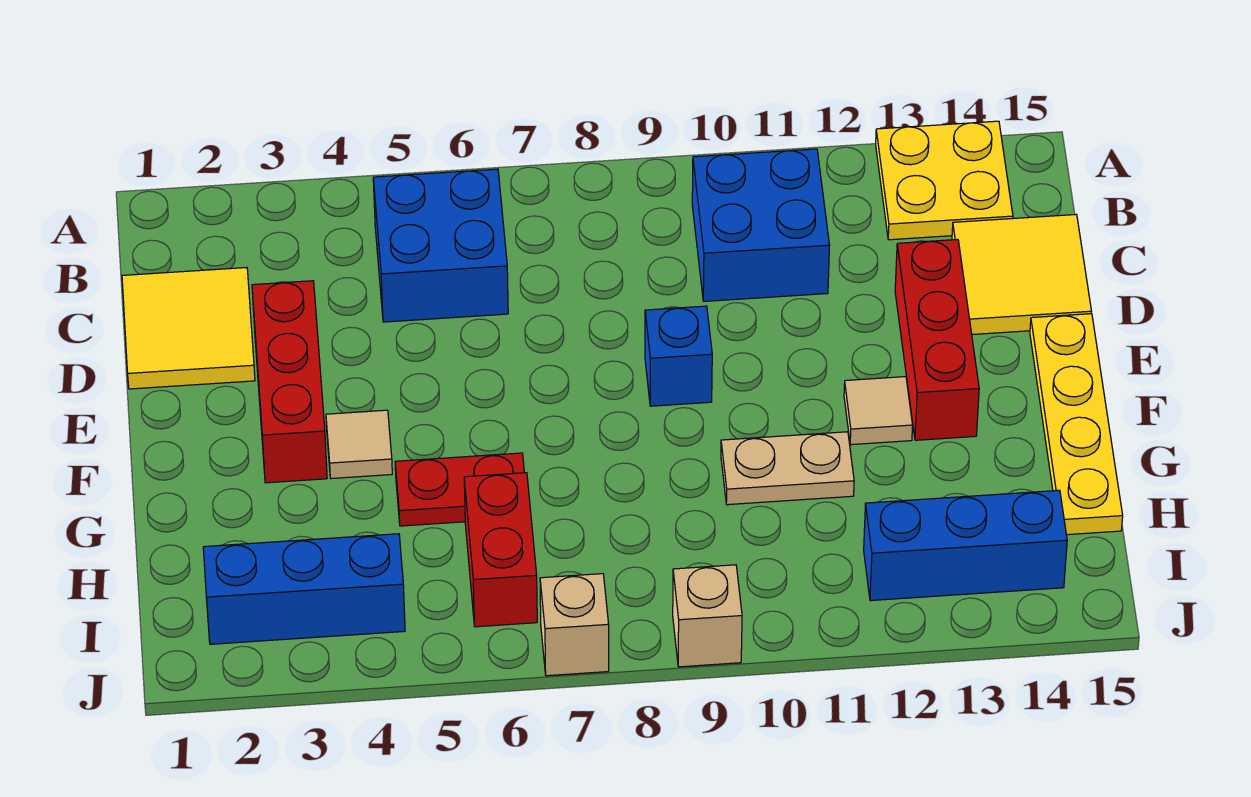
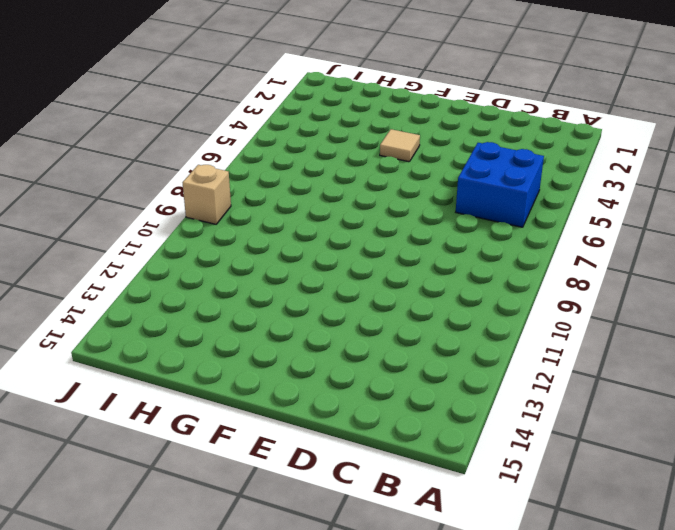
none -> yellow plate A13:B14 level 1
none -> blue brick B10:C11 level 1
none -> yellow tile C1:D2 level 1

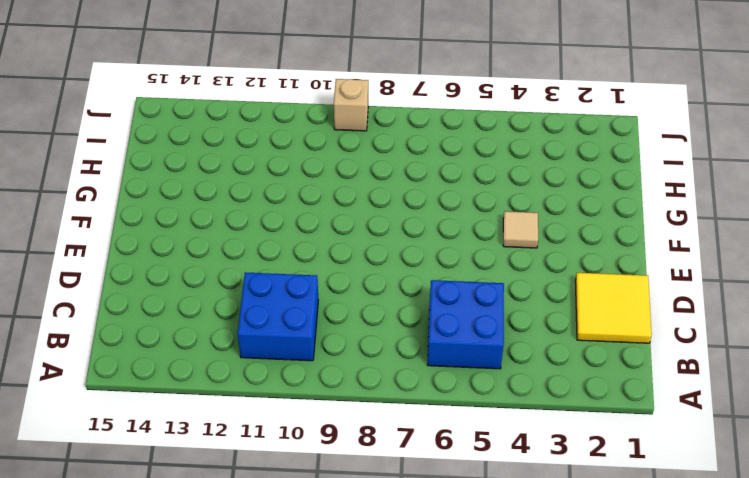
none -> yellow plate A13:B14 level 1
none -> yellow tile C14:D15 level 1
none -> red brick D3:F3 level 1

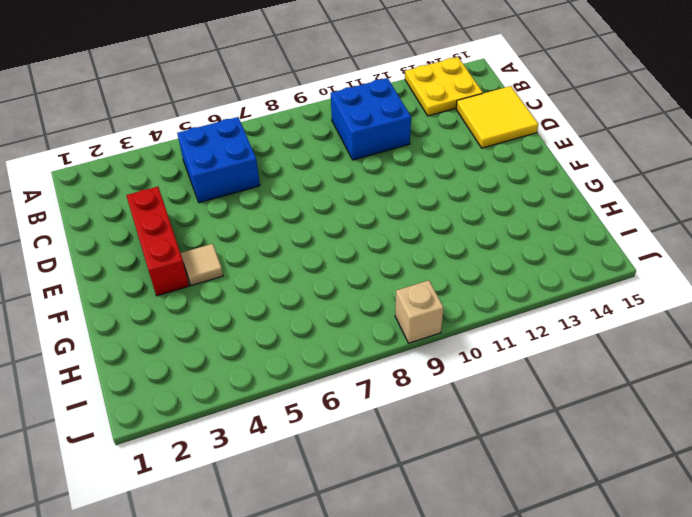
none -> yellow tile C1:D2 level 1
none -> red brick D13:F13 level 1
none -> blue brick E9 level 1

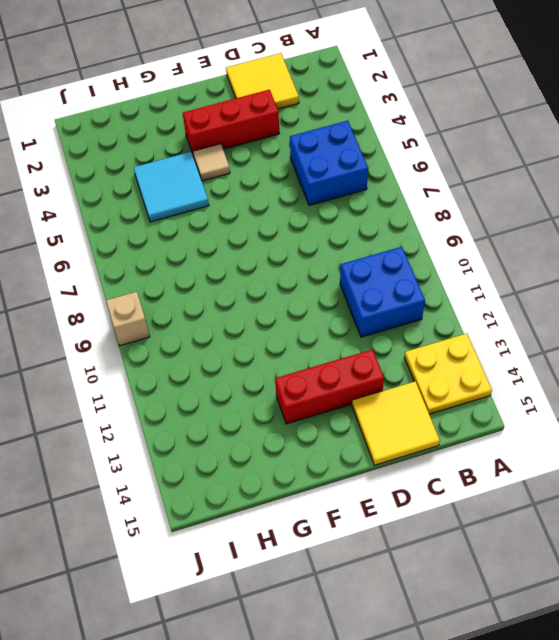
cyan tile G4:H5 level 1 -> red plate G5:G6 level 1
none -> blue brick E9 level 1
none -> yellow plate E15:H15 level 1
none -> tan tile F12 level 1

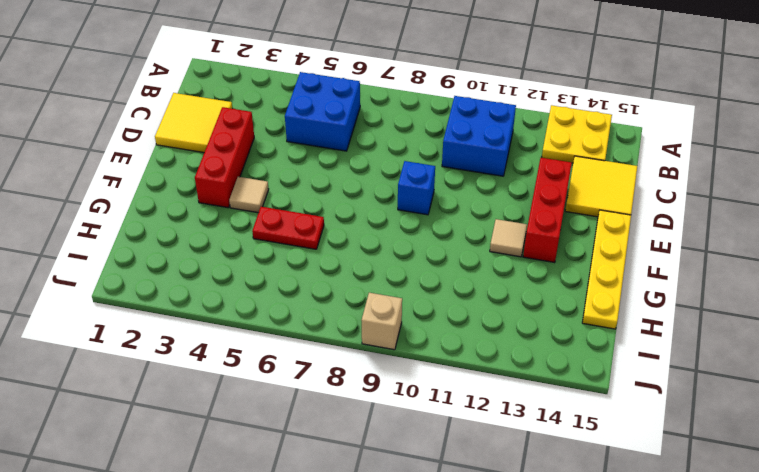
none -> tan plate G10:G11 level 1
none -> red brick H6:I6 level 1
none -> blue brick I2:I4 level 1

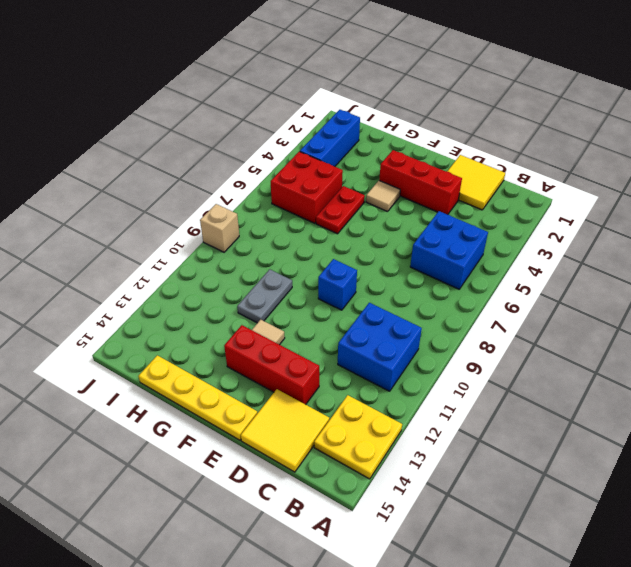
grey plate G10:G11 level 1 -> tan plate G10:G11 level 1
red brick H5:I6 level 1 -> red brick H6:I6 level 1
none -> blue brick I12:I14 level 1
none -> tan brick J7 level 1

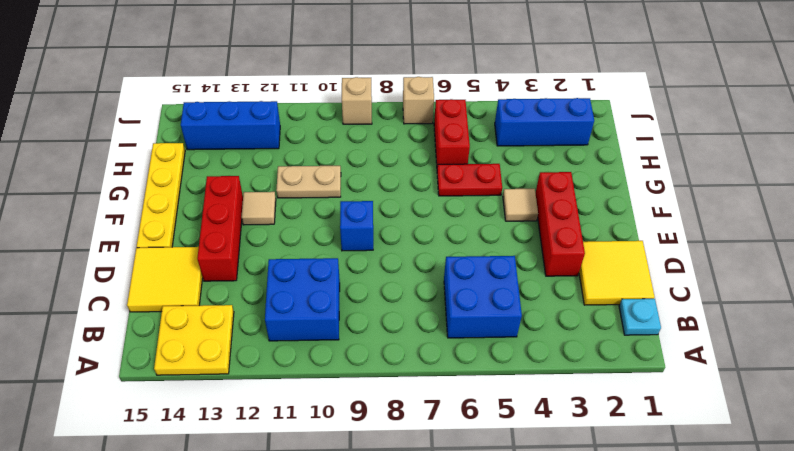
cyan plate B1 level 1 -> none

